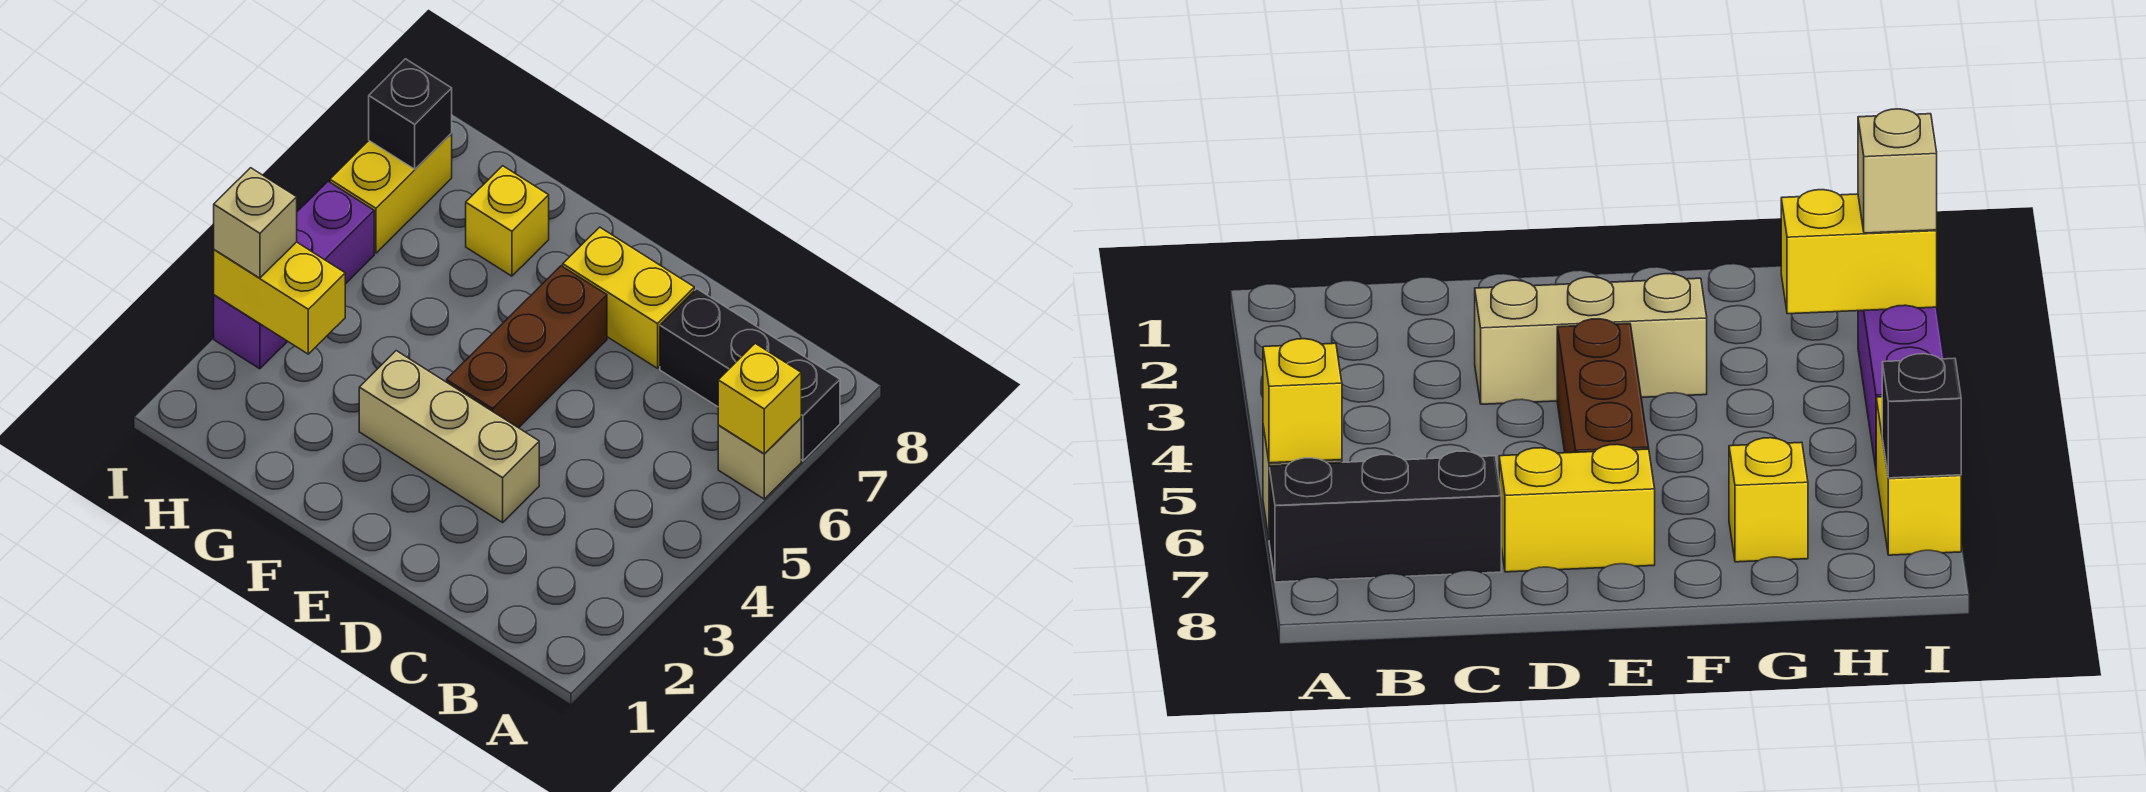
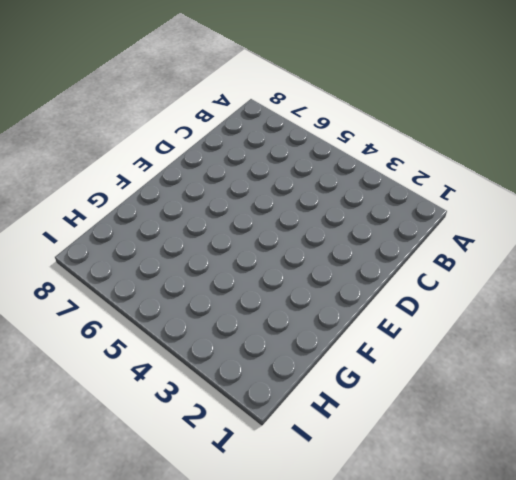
none -> tan brick A6 level 1
none -> black brick A7:C7 level 1
none -> tan brick D3:F3 level 1

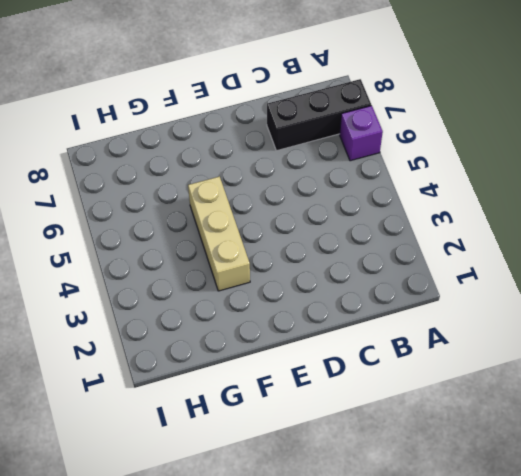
purple brick A6 level 1 -> tan brick A6 level 1
tan brick F3:F5 level 1 -> tan brick D3:F3 level 1
none -> yellow brick D7:E7 level 1
none -> brown brick E4:E6 level 1
none -> yellow brick G7 level 1

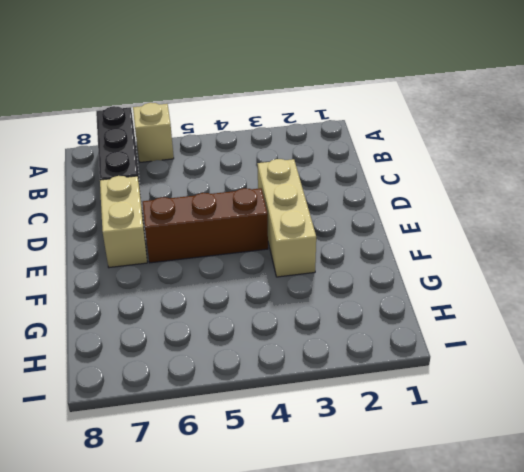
tan brick D7:E7 level 1 -> yellow brick D7:E7 level 1
none -> yellow brick G7 level 1
none -> purple brick I3:I5 level 1
none -> yellow brick I6:I7 level 1

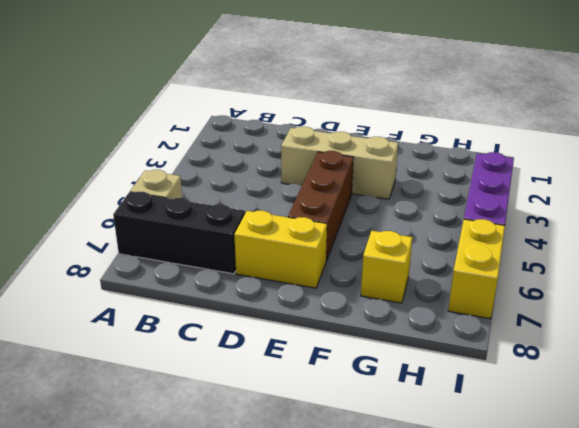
none -> yellow brick A6 level 2
none -> yellow brick H3:I3 level 2
none -> black brick I7 level 2

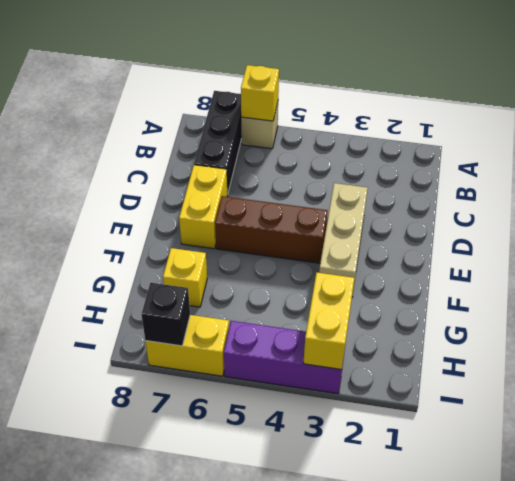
none -> tan brick I3 level 3

